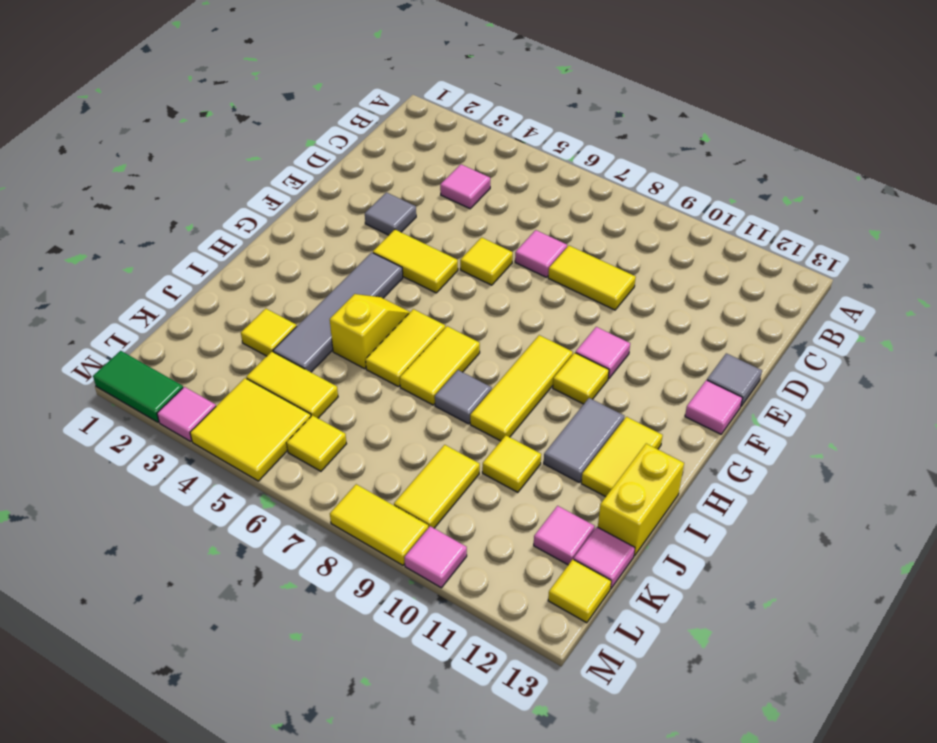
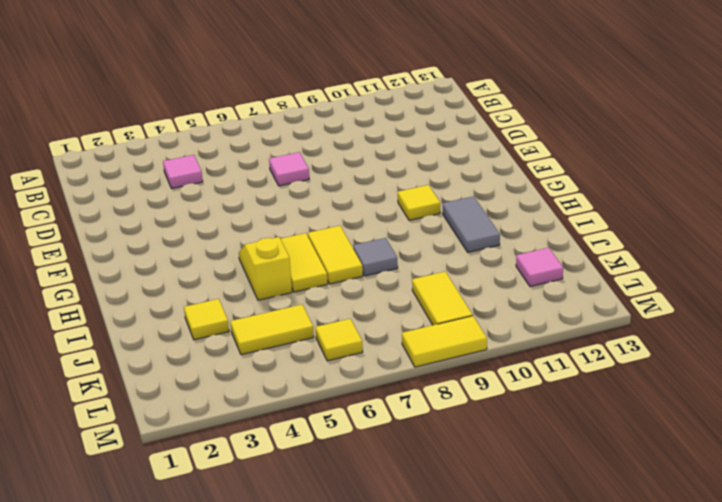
none -> yellow tile D8:D9 level 1
none -> grey tile E3 level 1
none -> yellow tile E6 level 1
none -> grey tile E13 level 1

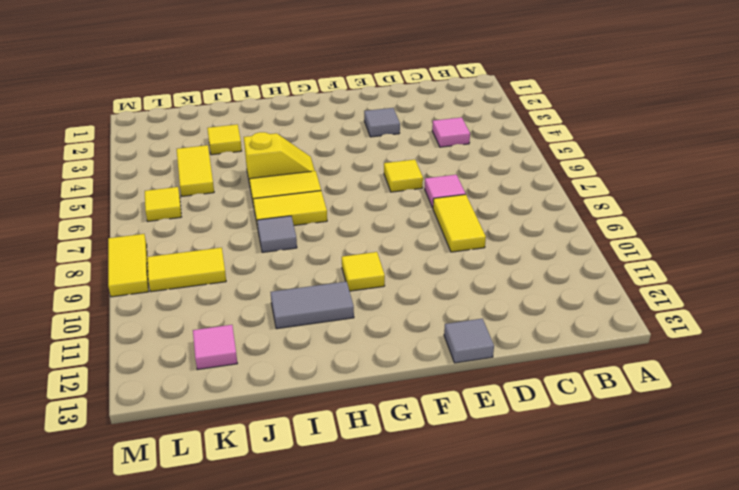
none -> yellow tile F4:F5 level 1
none -> pink tile F10 level 1
none -> pink tile F13 level 1
none -> grey tile G4:J4 level 1

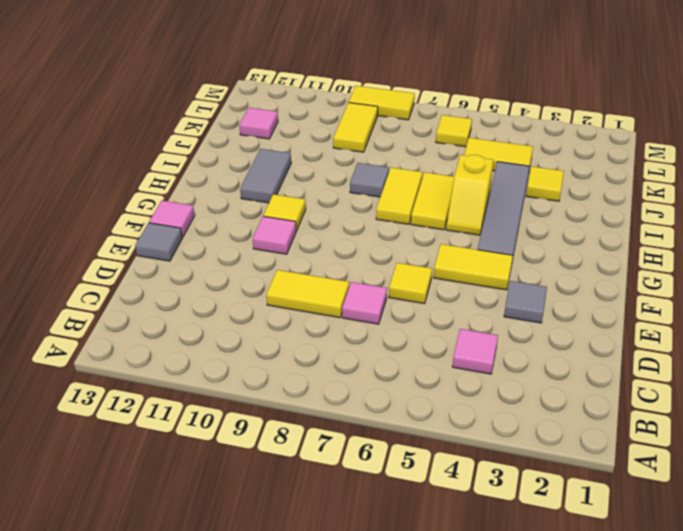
none -> yellow tile G9:I9 level 1
none -> yellow tile H12:I12 level 1
none -> yellow brick I13:J13 level 1
none -> yellow tile J10 level 1

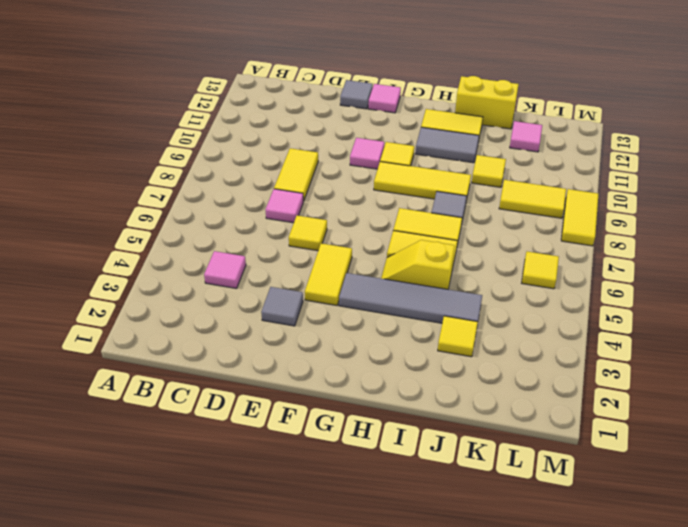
none -> yellow tile K4:K5 level 1
none -> pink tile K13 level 1
none -> yellow tile L4:M5 level 1
none -> yellow tile L13 level 1

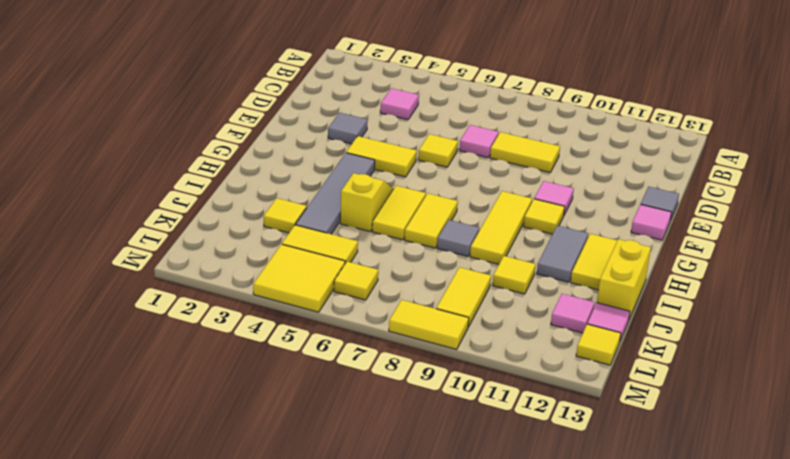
none -> green tile M1:M2 level 1
none -> pink tile M3 level 1
none -> pink tile M10 level 1

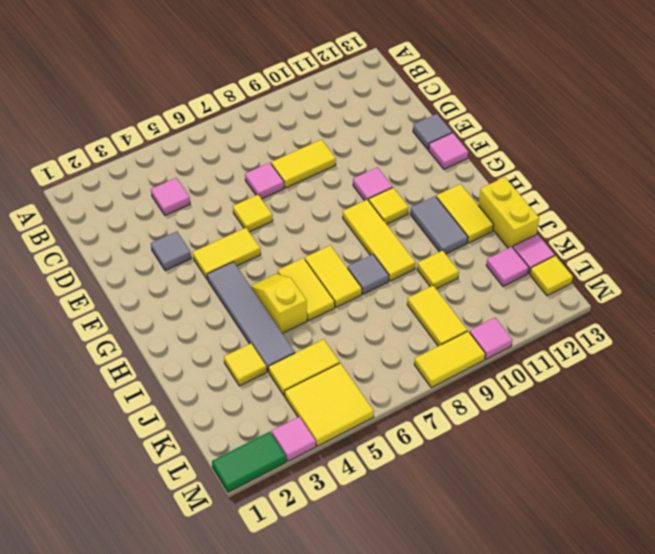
none -> yellow tile L6 level 1

